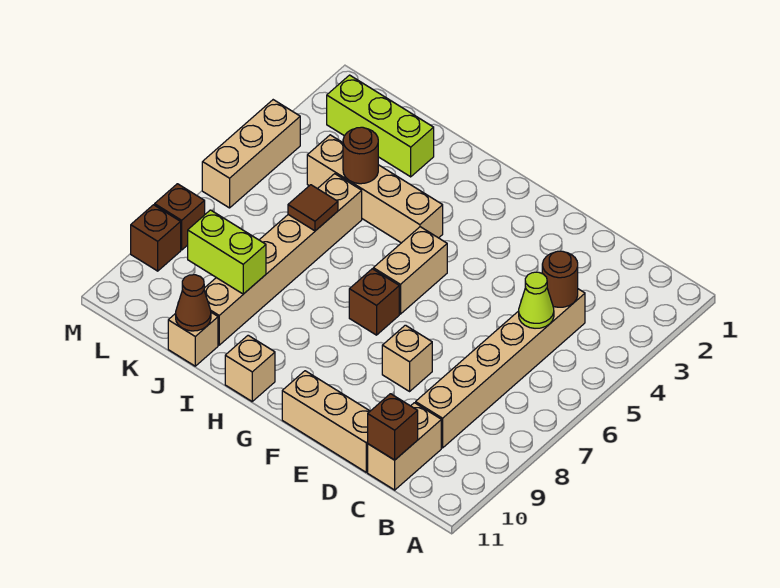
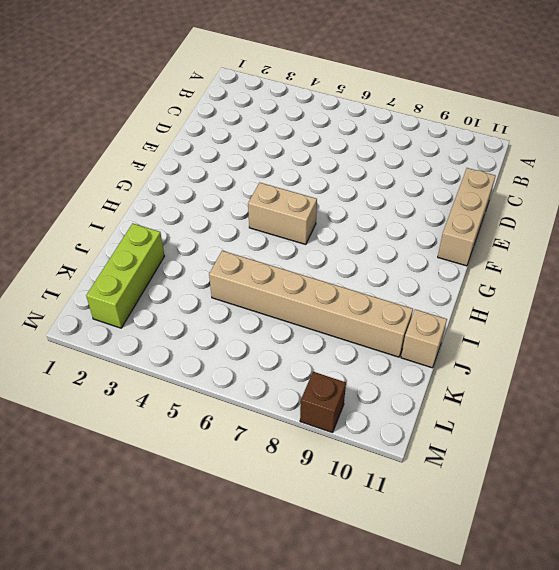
none -> tan brick C4:C9 level 1
none -> tan brick C10:C11 level 1
none -> tan brick E8 level 1

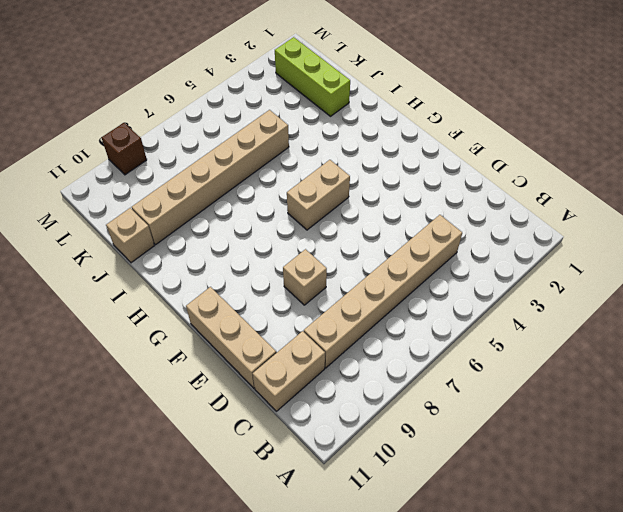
none -> brown brick G7 level 1
none -> tan brick H4:K4 level 1
none -> tan brick H11 level 1

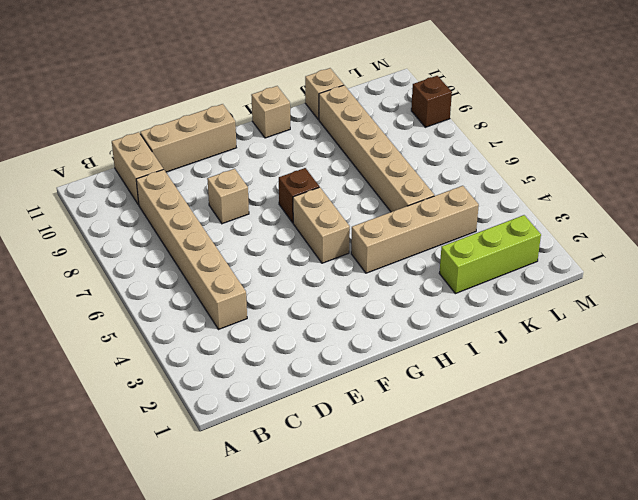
none -> tan brick M4:M6 level 1
none -> brown brick M8 level 1
none -> brown round brick C4 level 2

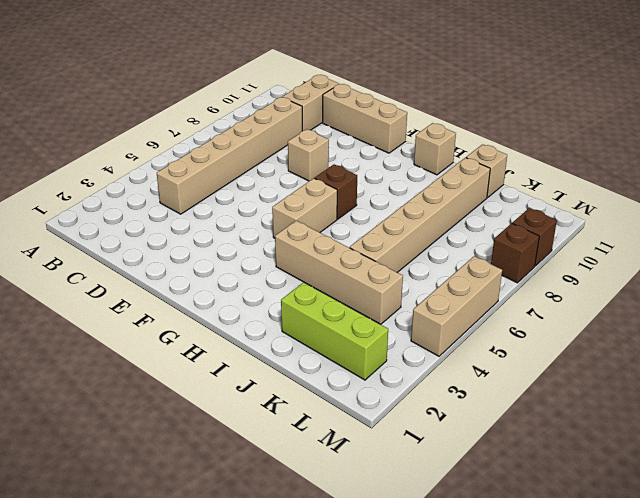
none -> brown round brick C4 level 2
none -> lime cone C5 level 2
none -> brown brick C11 level 2

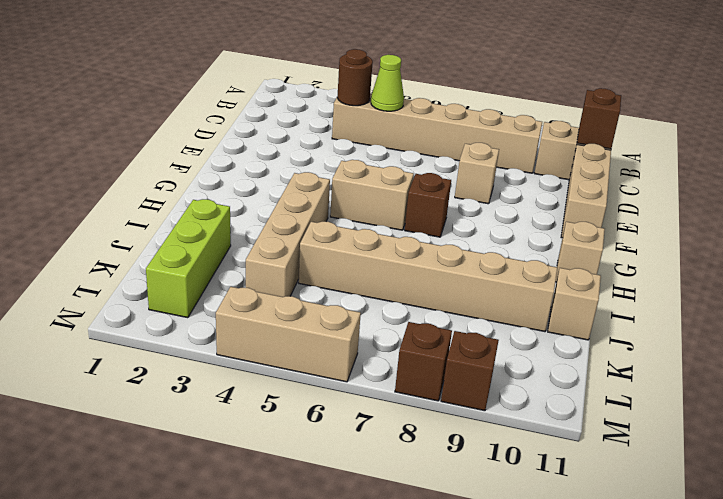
none -> brown round brick J4 level 2
none -> brown tile J6 level 2
none -> lime brick J9:K9 level 2

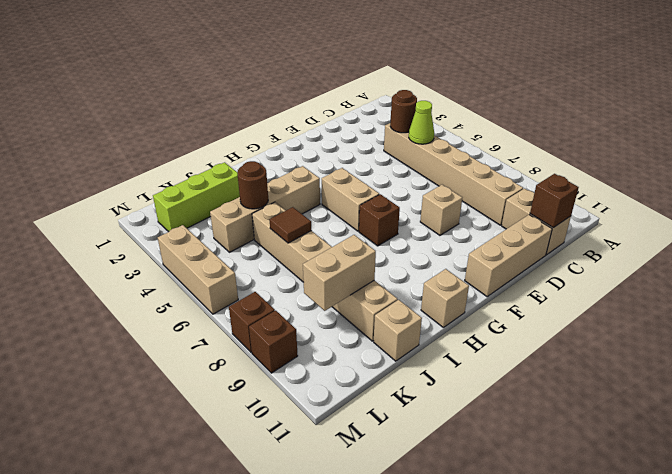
tan brick J9:K9 level 2 -> lime brick J9:K9 level 2
none -> brown cone J11 level 2

